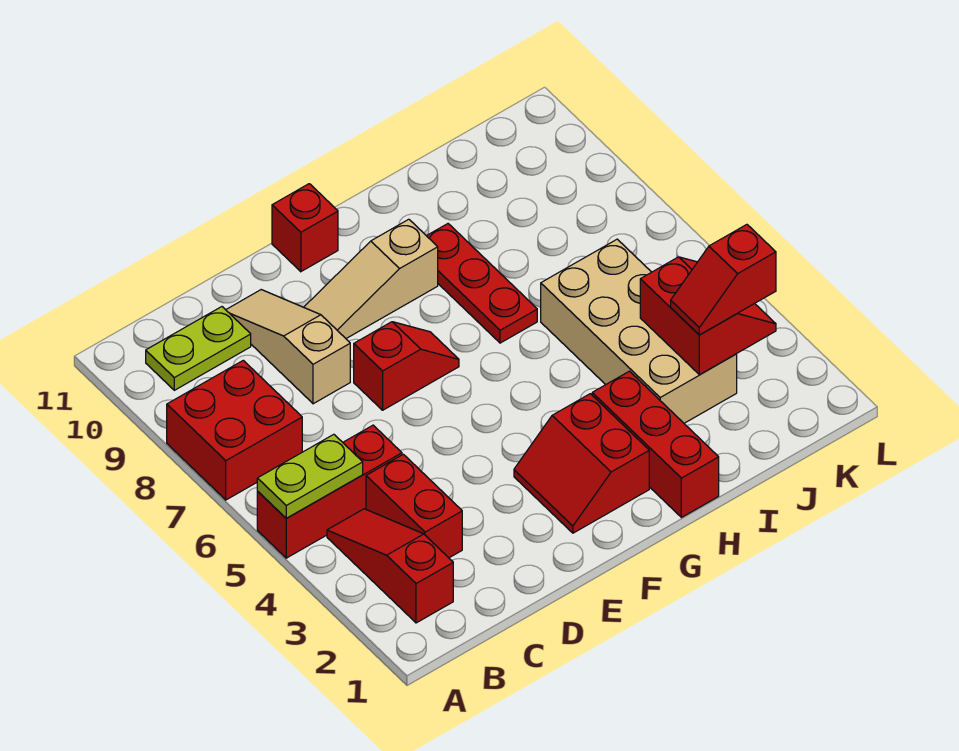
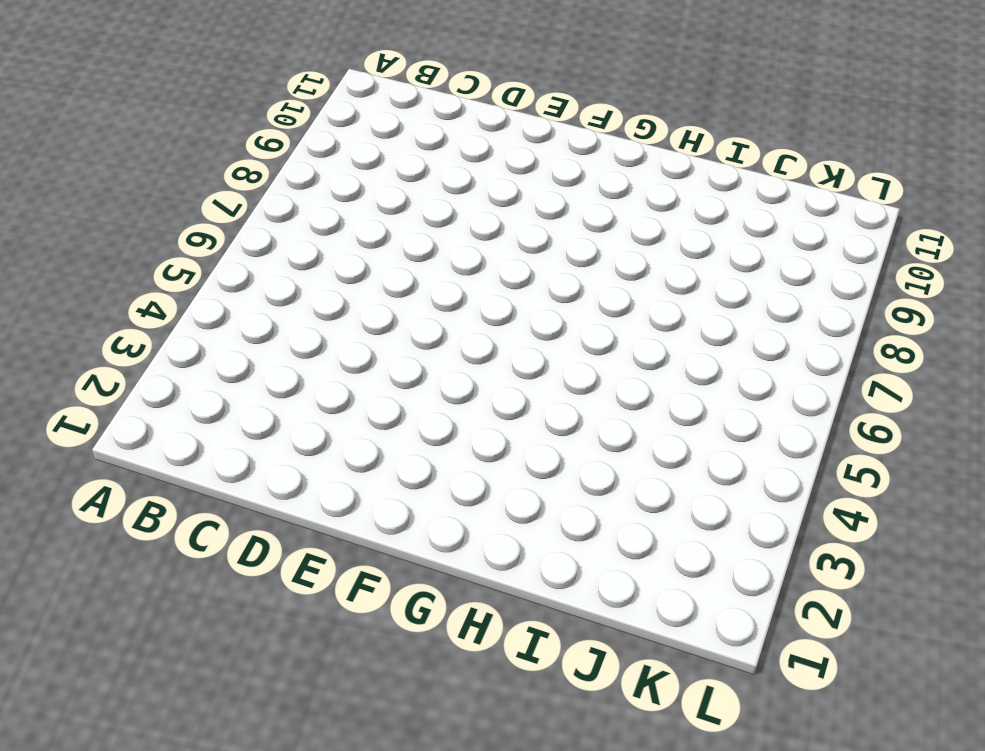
none -> red brick A5:C5 level 1
none -> red brick A7:B8 level 1
none -> red slope B2:B4 level 1 top 2

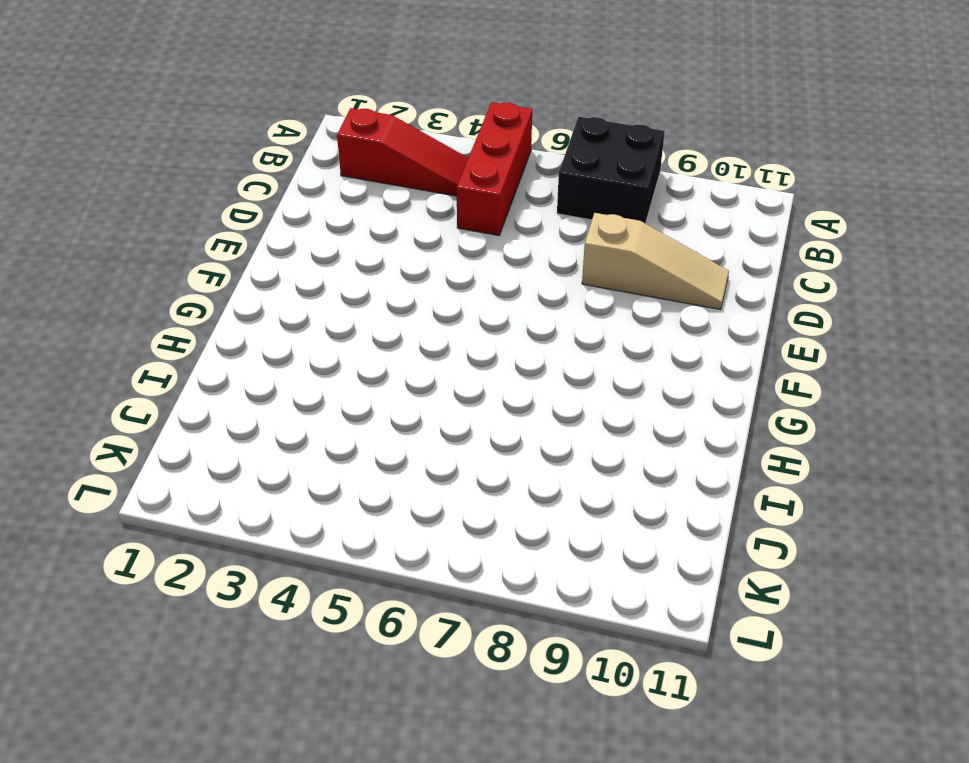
black brick A7:B8 level 1 -> red brick A7:B8 level 1
none -> lime plate B10:C10 level 1
none -> red brick C3:C4 level 1
none -> red slope E7:F7 level 1 top E

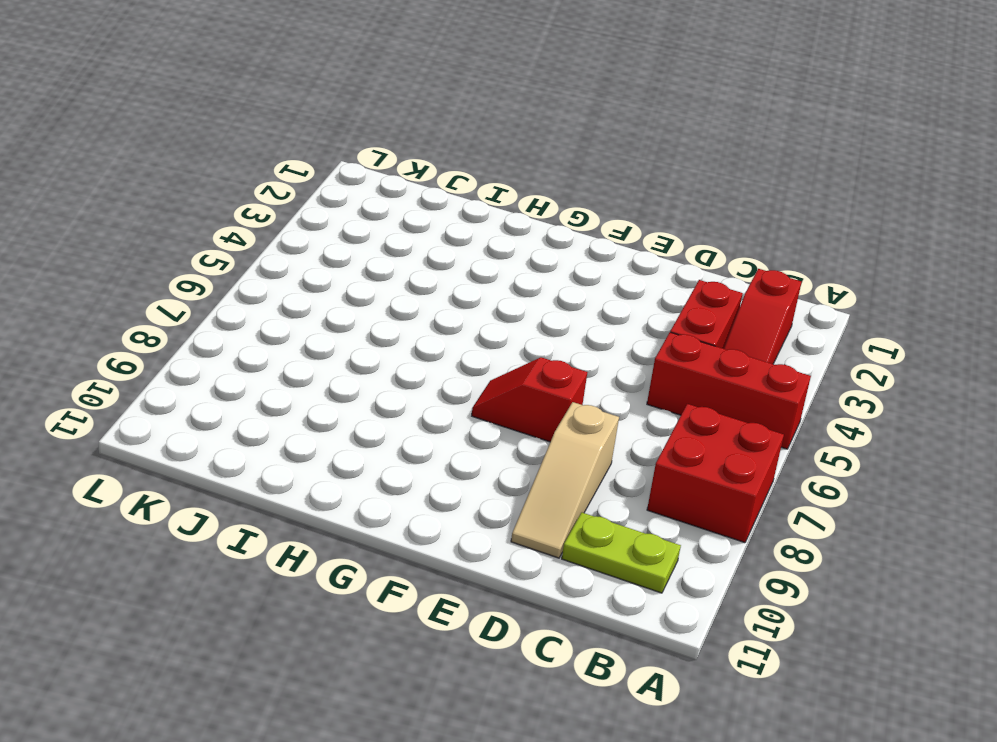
none -> tan slope E9:G9 level 1 top G
none -> red slope F2:G3 level 1 top G
none -> red brick F11 level 1

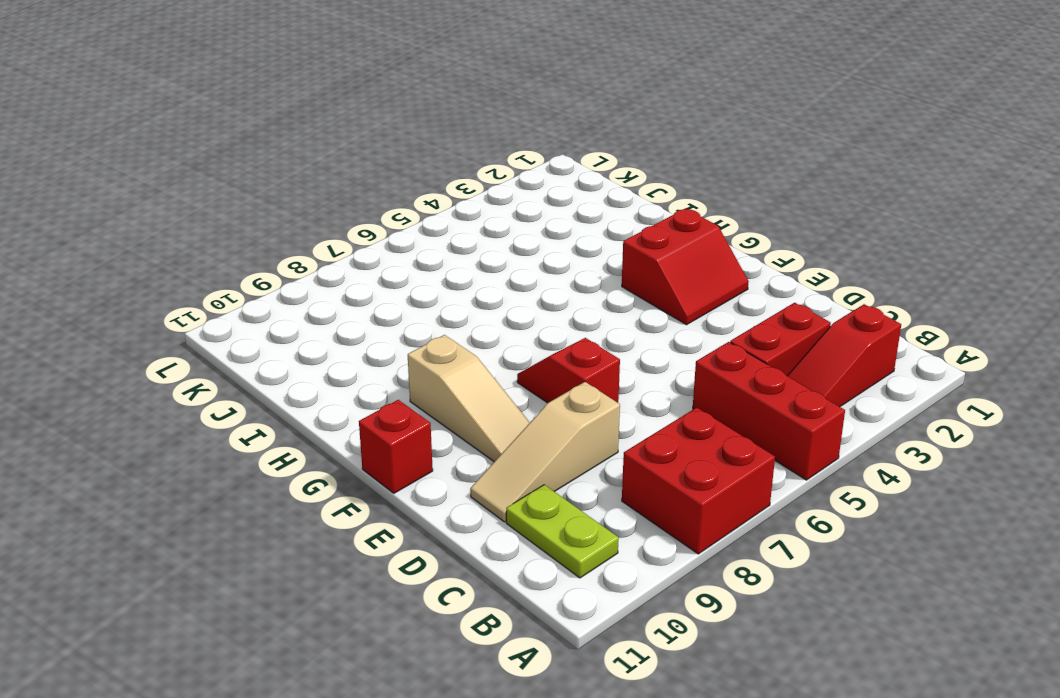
none -> red brick H1:H3 level 1
none -> red plate H7:H9 level 1
none -> tan brick I3:J6 level 1

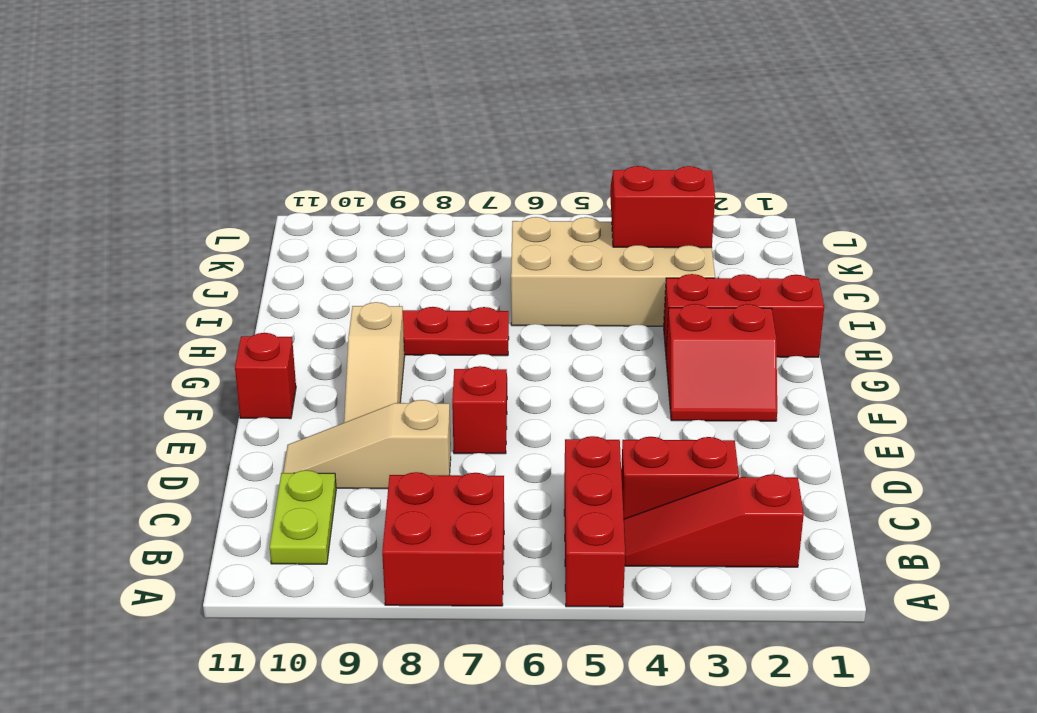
none -> lime plate A5:B5 level 2
none -> red slope J3:K3 level 3 top K

